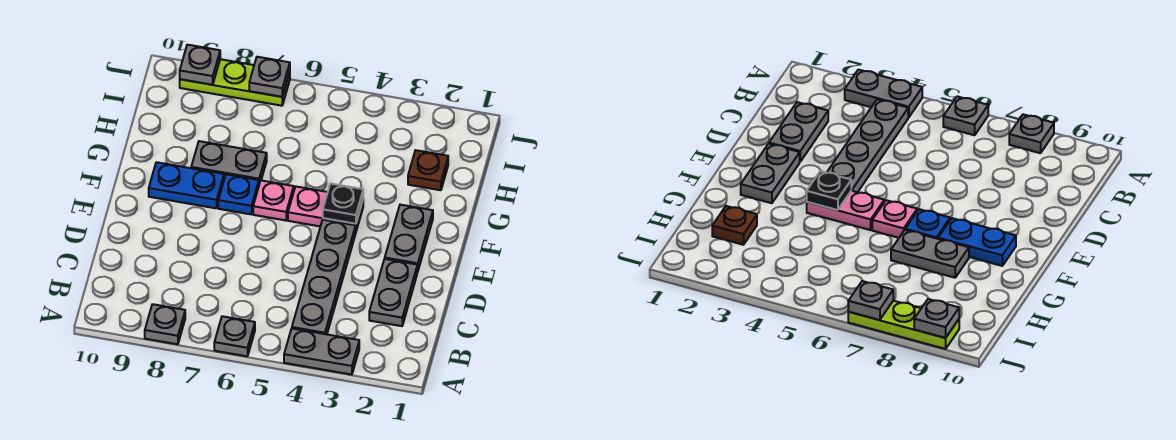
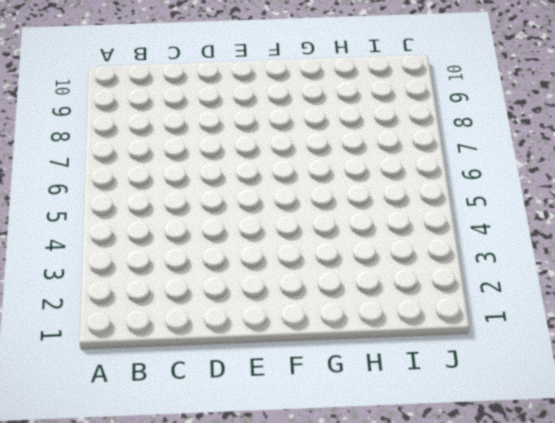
none -> grey plate A3:A4 level 1
none -> grey plate A6 level 1
none -> grey plate A8 level 1

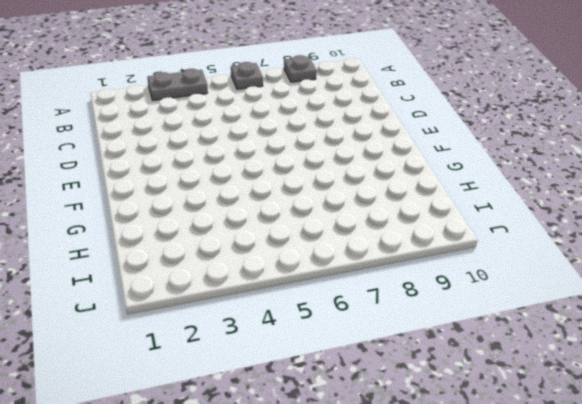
none -> grey plate B4:E4 level 1
none -> grey plate C2:D2 level 1
none -> grey plate E2:F2 level 1

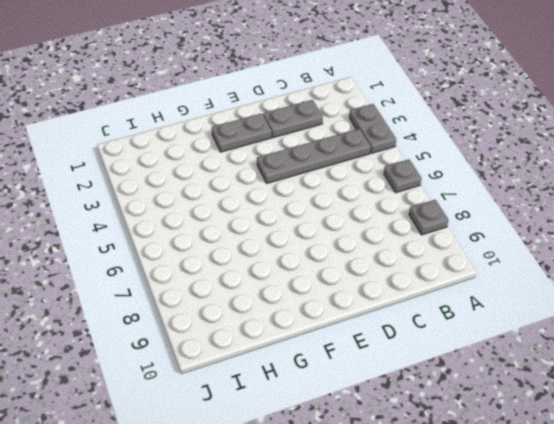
none -> pink plate F4:F5 level 1
none -> pink plate F6 level 1
none -> blue plate F7 level 1

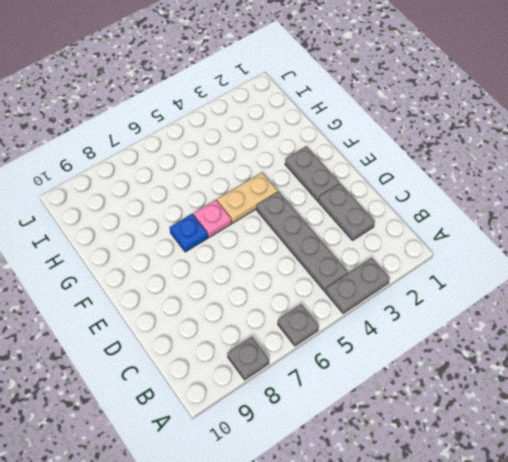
tan plate F4:F5 level 1 -> pink plate F4:F5 level 1
none -> blue plate F8:F9 level 1
none -> grey plate G7:G8 level 1
none -> brown plate H2 level 1

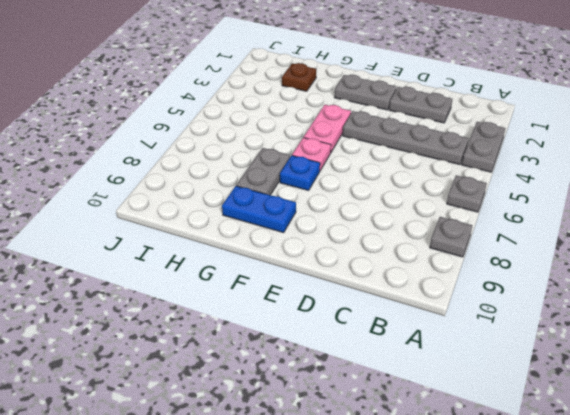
blue plate F9:G9 level 1 -> blue plate F8:F9 level 1
none -> lime plate J7:J9 level 1
none -> black plate F4 level 2
none -> grey plate J7 level 2

